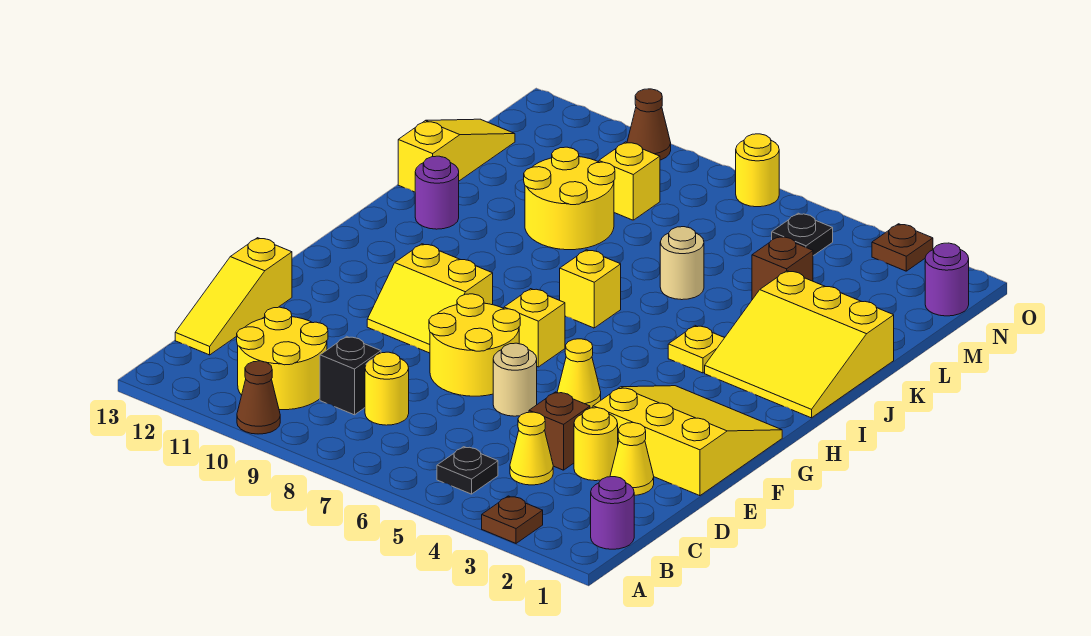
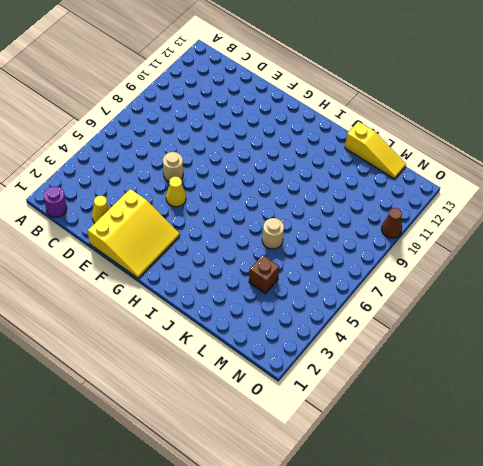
none -> brown plate A3 level 1
none -> brown cone A10 level 1
none -> black plate B5 level 1
none -> yellow round brick B10:C11 level 1

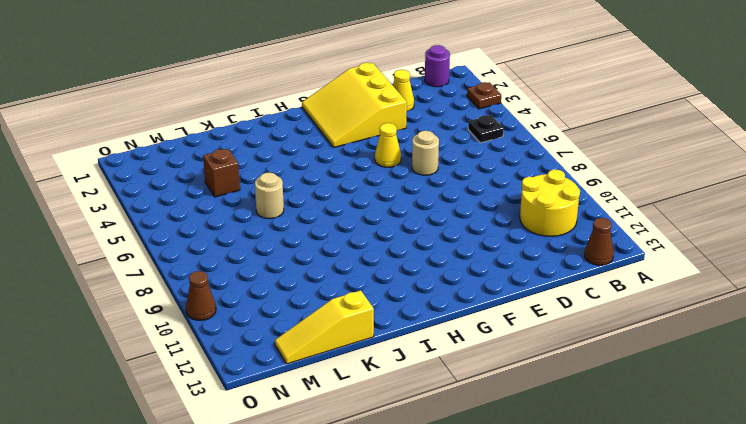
brown cone B13 level 1 -> brown cone A10 level 1
none -> yellow cone C4 level 1
none -> yellow round brick C8 level 1
none -> black brick C9 level 1
none -> yellow slope C13:E13 level 1 top E

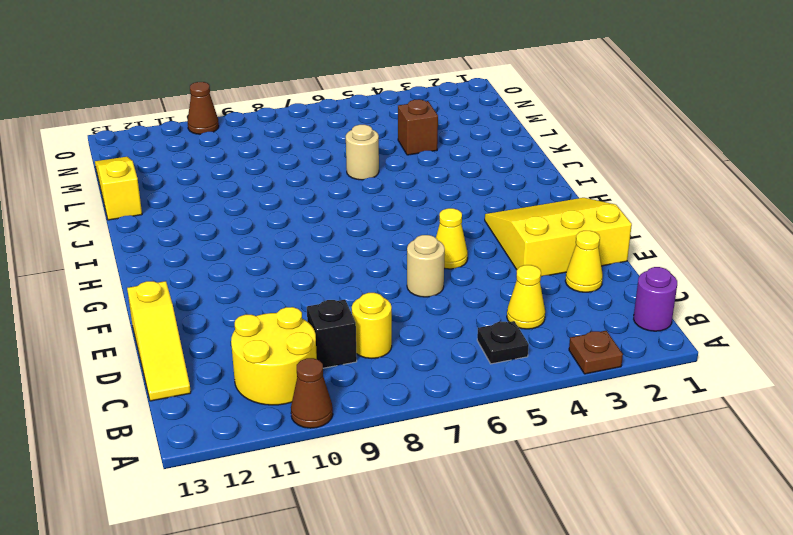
none -> yellow round brick D3 level 1
none -> brown brick D4 level 1
none -> yellow round brick E7:F8 level 1
none -> yellow slope F9:G10 level 1 top G

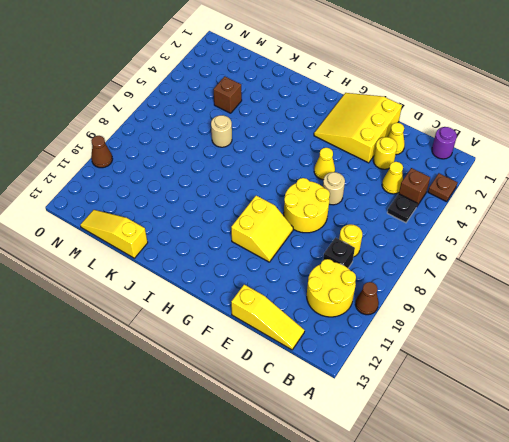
brown brick B4 level 1 -> brown brick D4 level 1
none -> yellow brick G7 level 1
none -> yellow slope I1:K3 level 1 top K
none -> yellow plate I4 level 1
none -> yellow brick I7 level 1

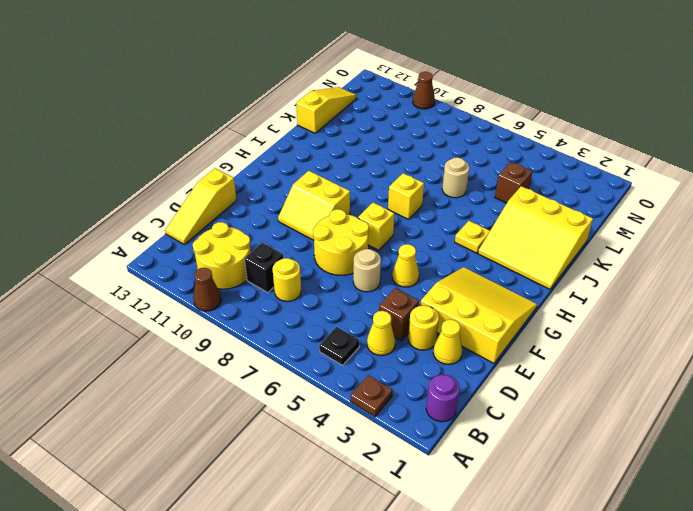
none -> purple round brick J12 level 1
none -> yellow round brick K9:L10 level 1
none -> yellow brick M9 level 1
none -> purple round brick N1 level 1

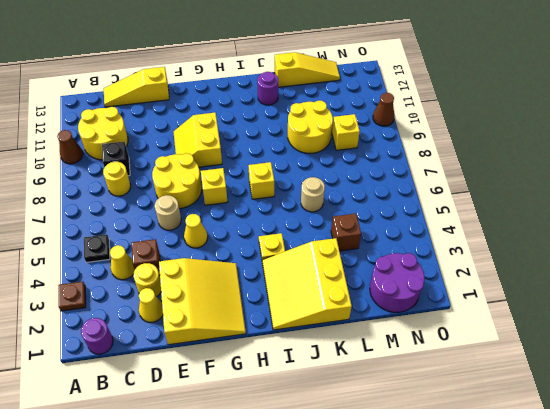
purple round brick M1:N2 level 1 -> purple round brick N1 level 1
none -> black plate N5 level 1
none -> brown plate O3 level 1
none -> yellow round brick O7 level 1

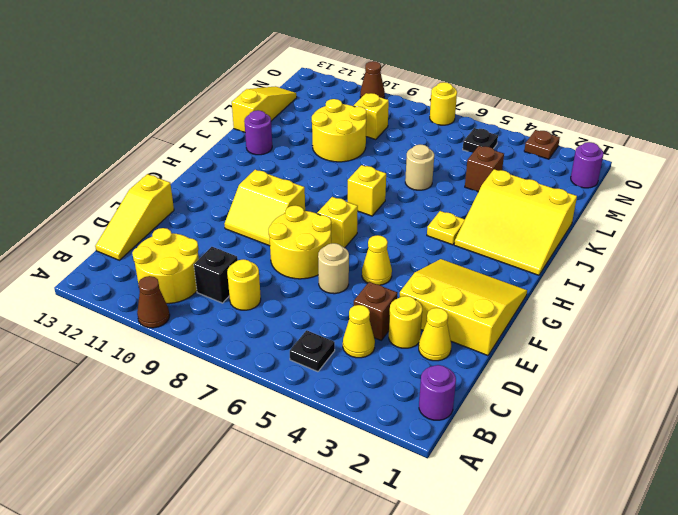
none -> brown plate A3 level 1

